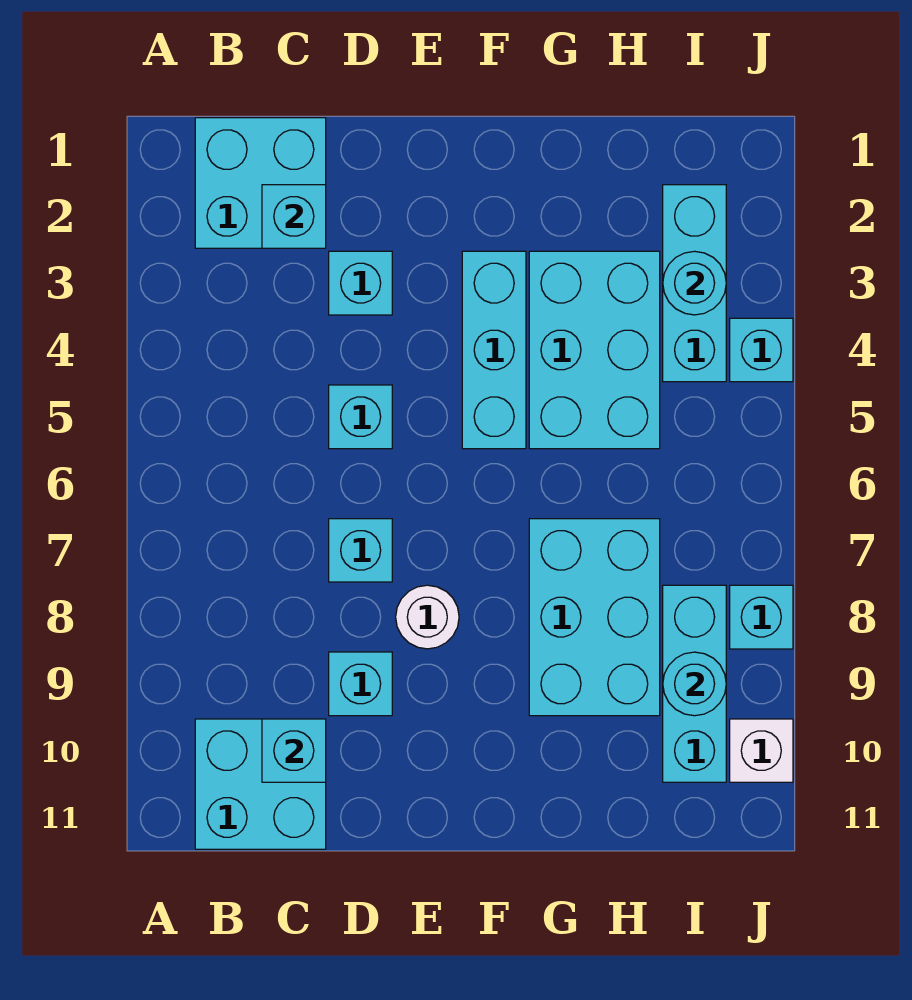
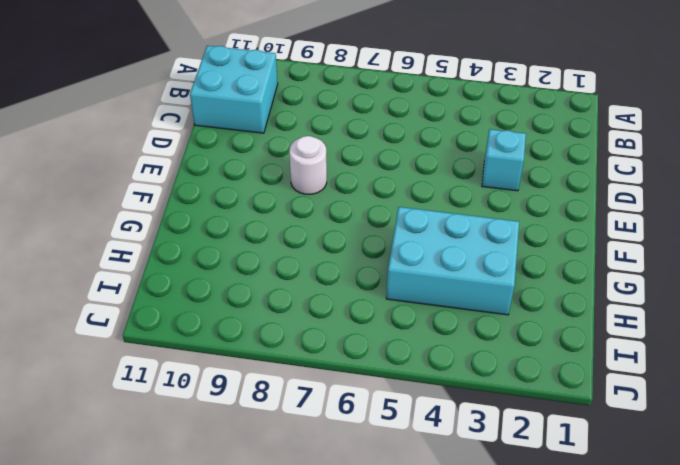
none -> cyan brick B1:C2 level 1
none -> cyan brick D5 level 1
none -> cyan brick D7 level 1

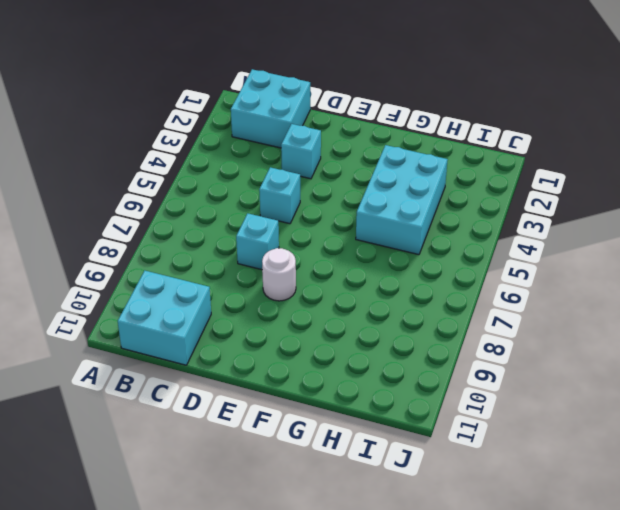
none -> cyan brick D9 level 1
none -> cyan brick F3:F5 level 1
none -> cyan brick G7:H9 level 1

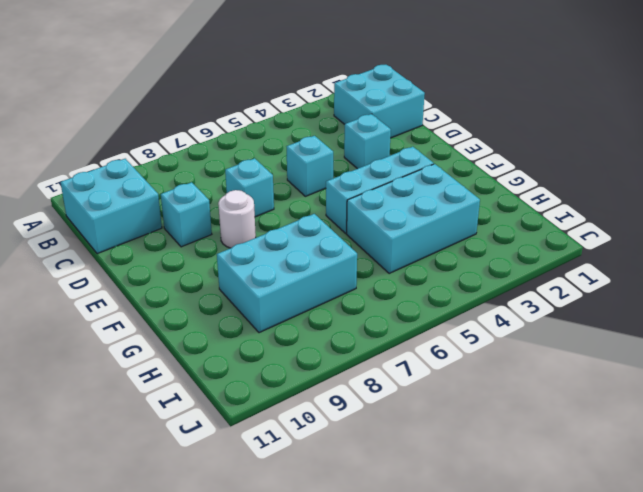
none -> cyan brick I2:I4 level 1
none -> cyan brick I8:I10 level 1
none -> cyan brick J4 level 1

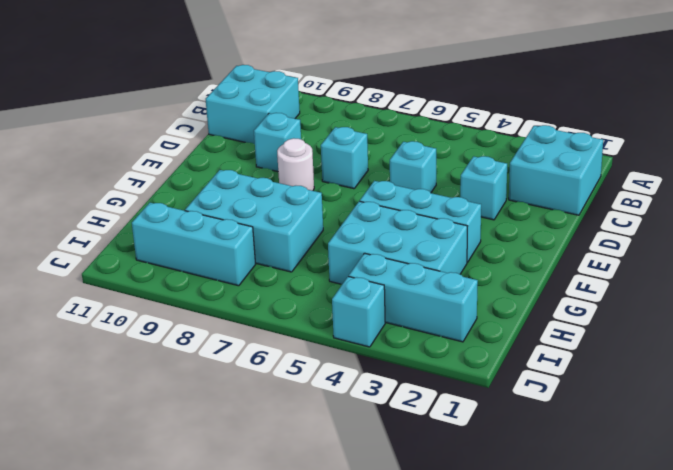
none -> cyan brick J8 level 1
none -> white brick J10 level 1
none -> cyan brick C2 level 2

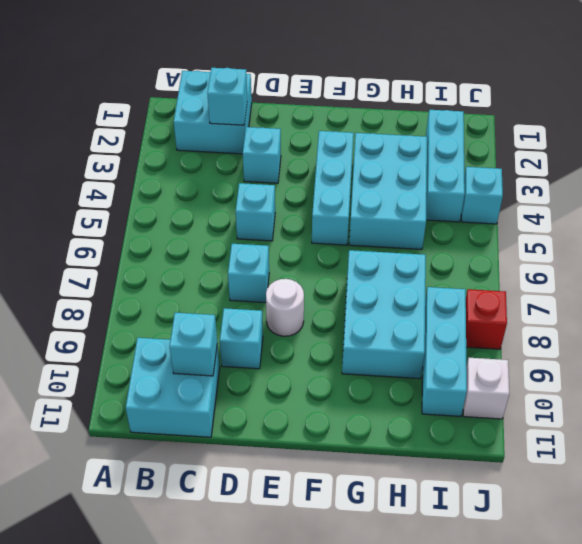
red brick J8 level 1 -> cyan brick J8 level 1
none -> cyan round brick I3 level 2
none -> cyan round brick I9 level 2

